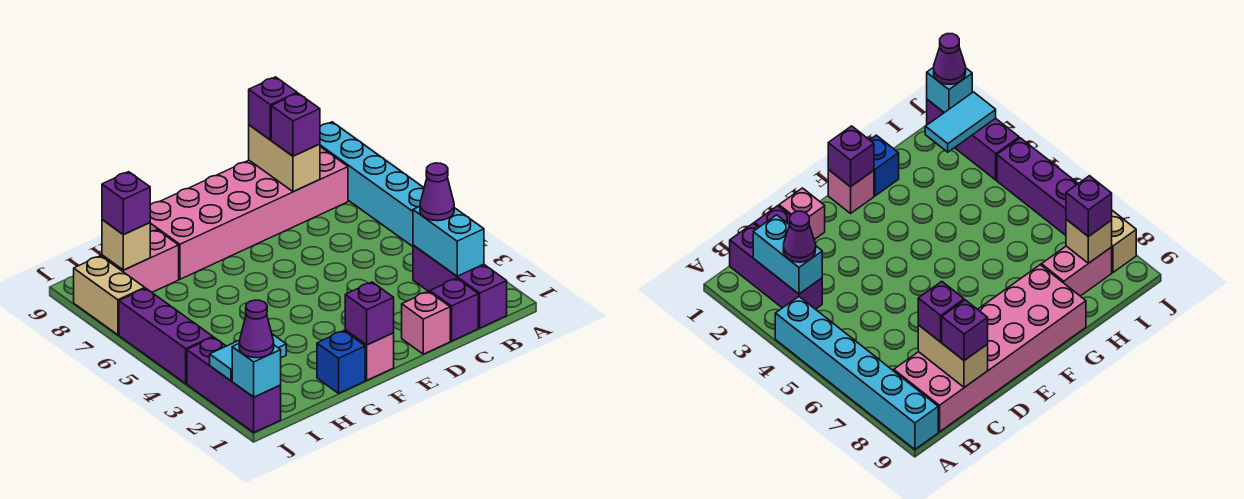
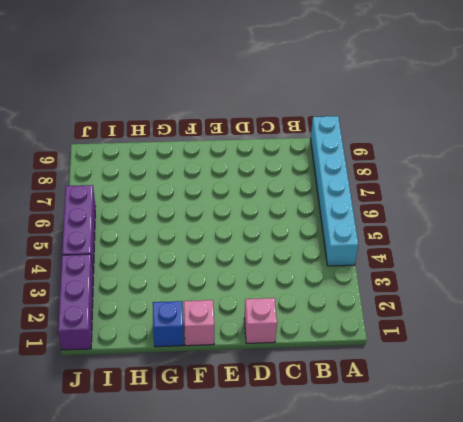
none -> purple brick B1:B3 level 1
none -> pink brick B8:G9 level 1
none -> purple brick C1 level 1

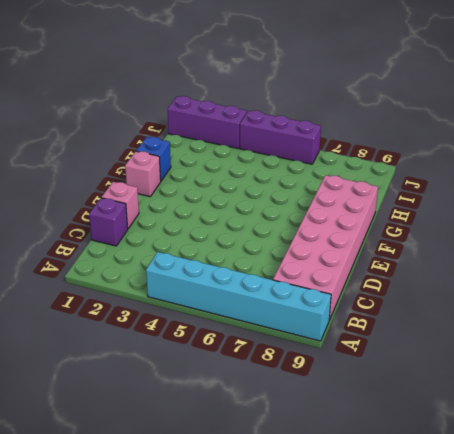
none -> purple brick B1:B3 level 1
none -> pink brick H8:I8 level 1
none -> tan brick J7:J8 level 1

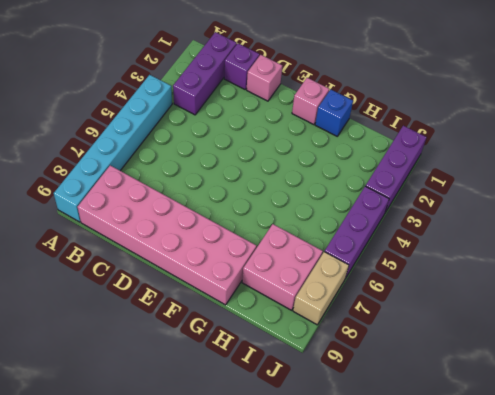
pink brick H7:I8 level 1 -> pink brick H8:I8 level 1
none -> cyan brick B2:B3 level 2
none -> tan brick C8:C9 level 2
none -> purple brick F1 level 2

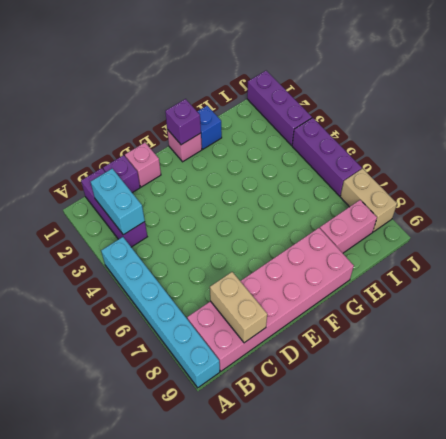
none -> cyan tile I2:J2 level 2
none -> tan brick I8 level 2
none -> cyan brick J1 level 2

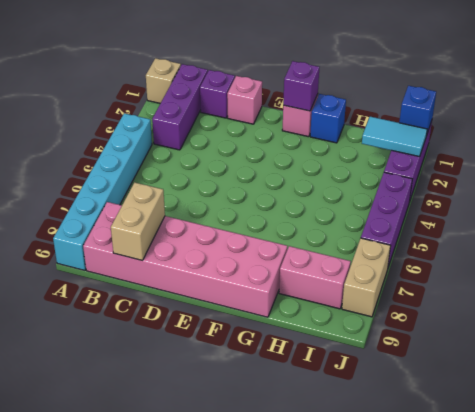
tan brick A1 level 1 -> tan brick I8 level 2
blue brick J1 level 2 -> cyan brick J1 level 2
none -> cyan brick B2:B3 level 2
none -> purple cone B3 level 3
none -> purple brick C8 level 3

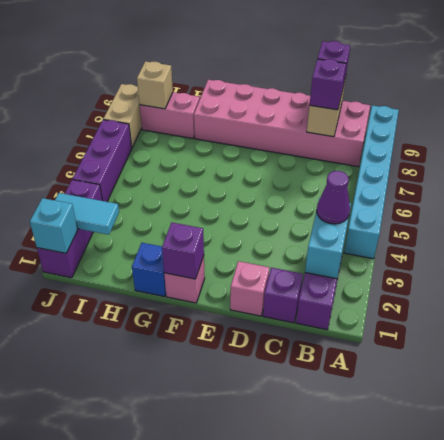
none -> purple brick I8 level 3
none -> purple cone J1 level 3

